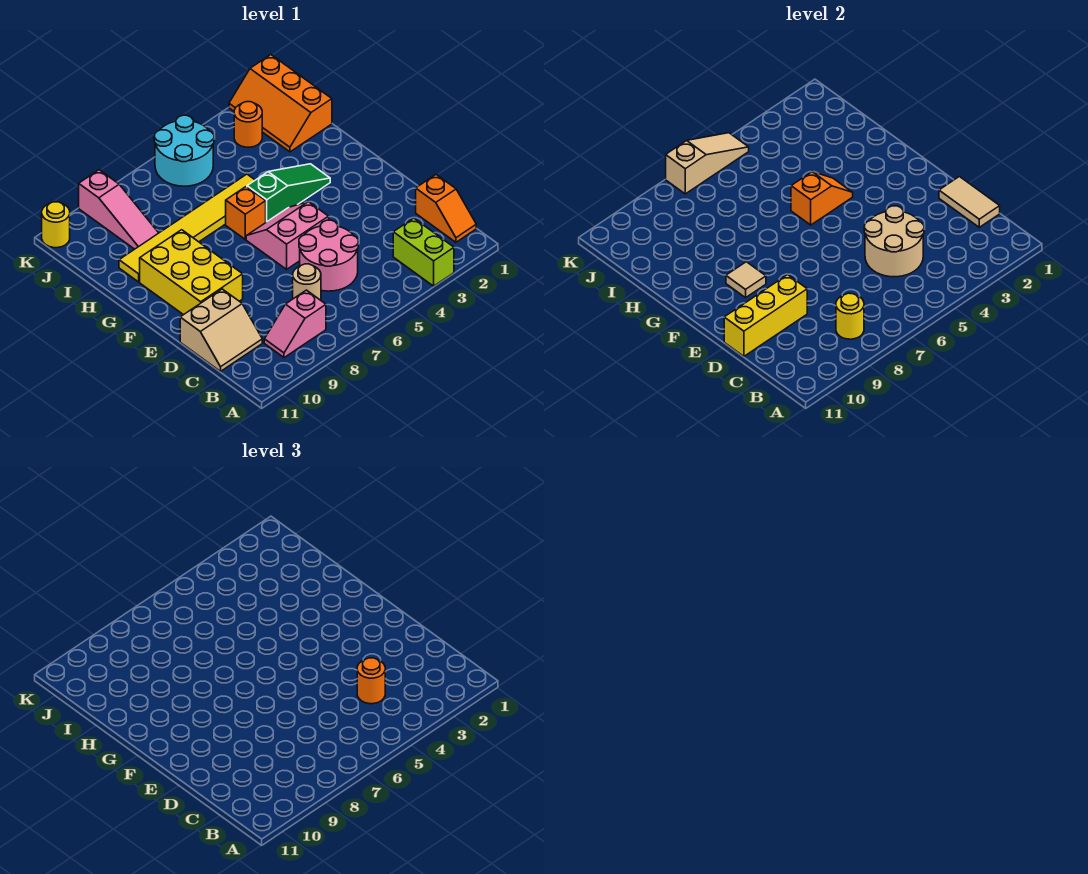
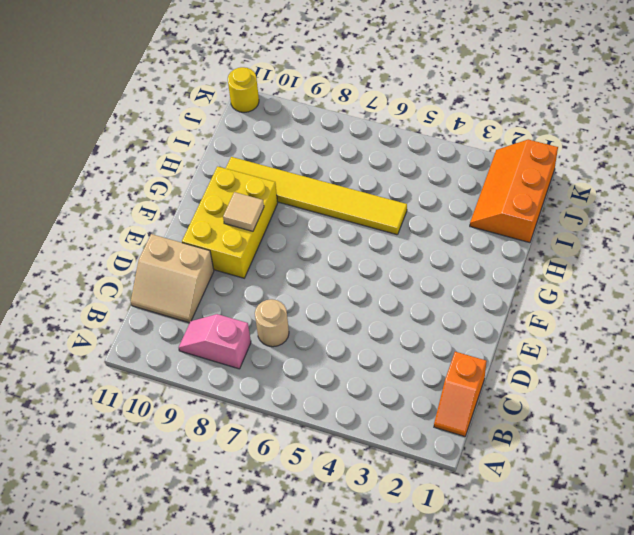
none -> lime brick A3:B3 level 1
none -> pink round brick C5:D6 level 1
none -> pink slope E5:F6 level 1 top E

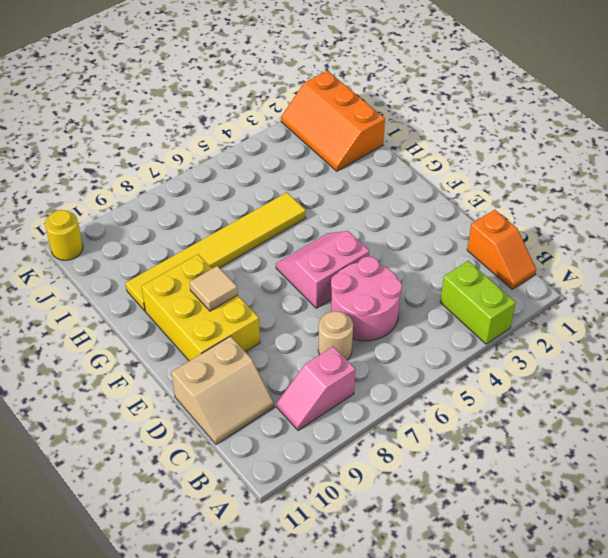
none -> green slope G3:G5 level 1 top 5
none -> orange brick G6 level 1
none -> pink slope I9:K9 level 1 top K

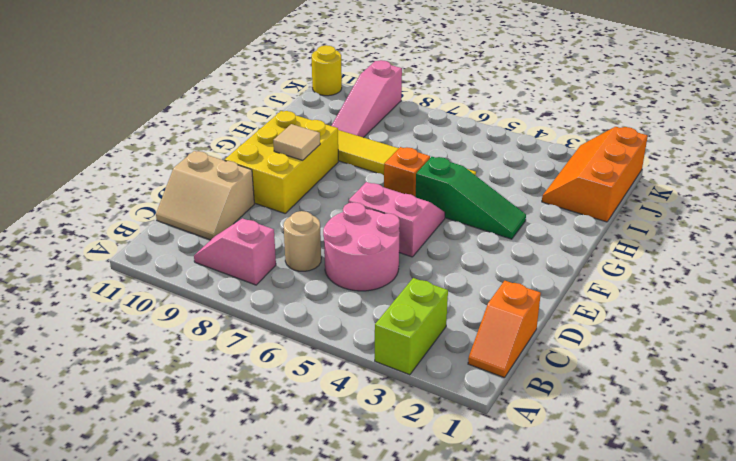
none -> orange round brick J3 level 1
none -> cyan round brick J5:K6 level 1
none -> yellow round brick B8 level 2

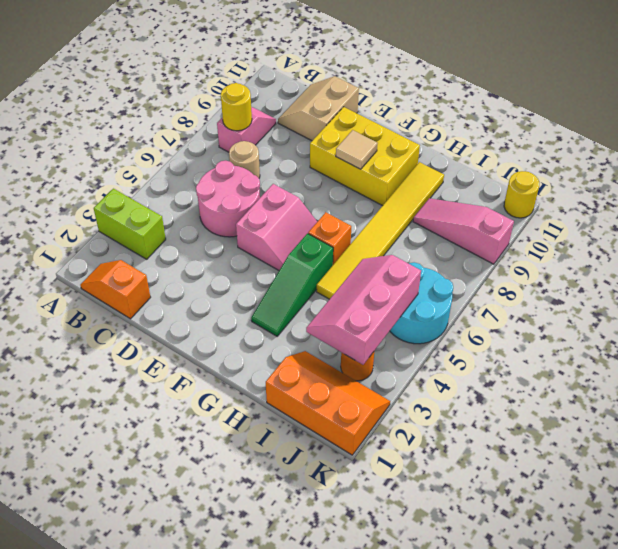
pink slope I3:J5 level 2 top J -> none
none -> tan tile C1:D1 level 2
none -> tan round brick C4:D5 level 2
none -> yellow brick D9:D11 level 2

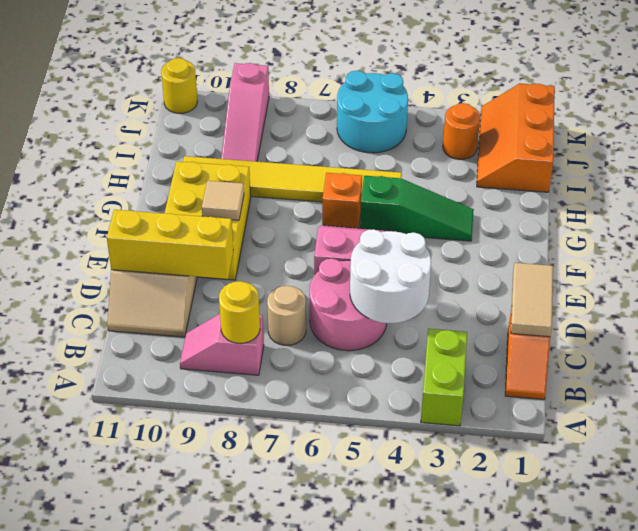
white round brick C4:D5 level 2 -> tan round brick C4:D5 level 2
none -> orange slope G4:G5 level 2 top 5
none -> tan slope K5:K7 level 2 top 7
none -> orange round brick C4 level 3

